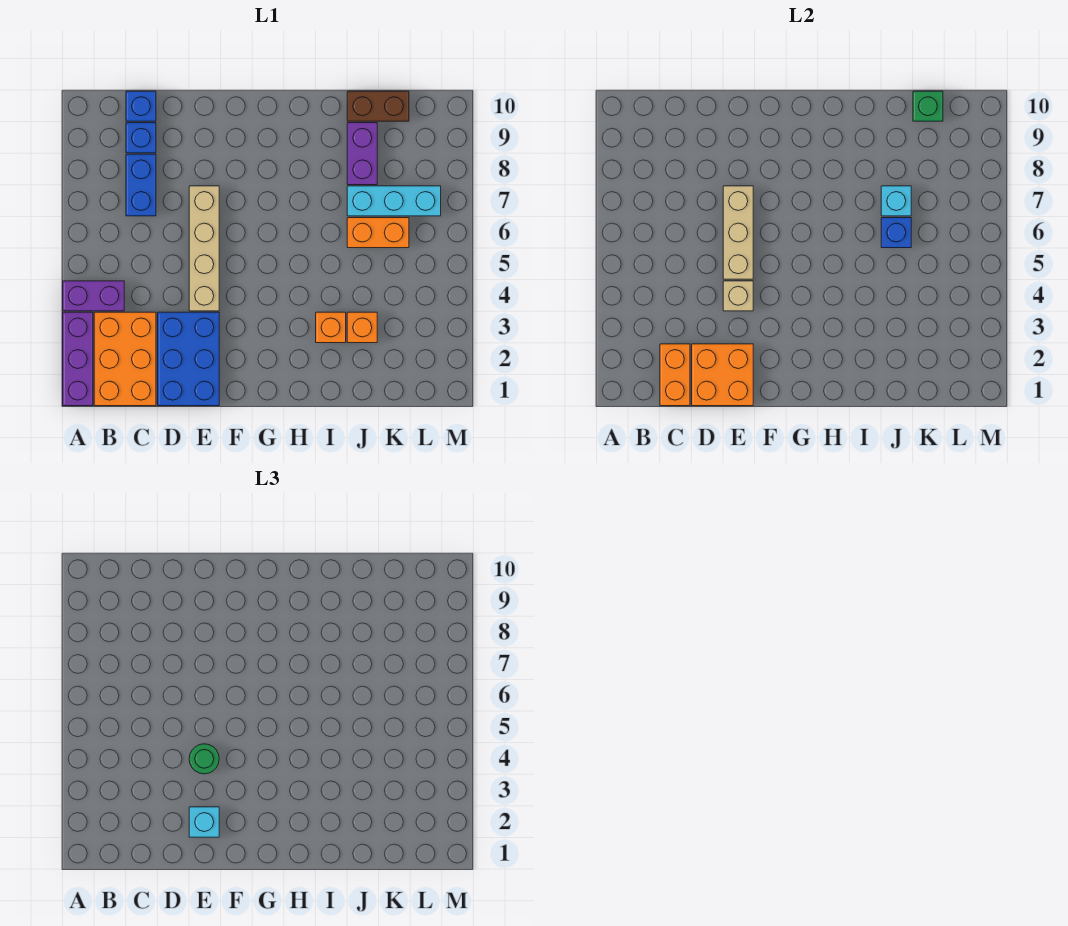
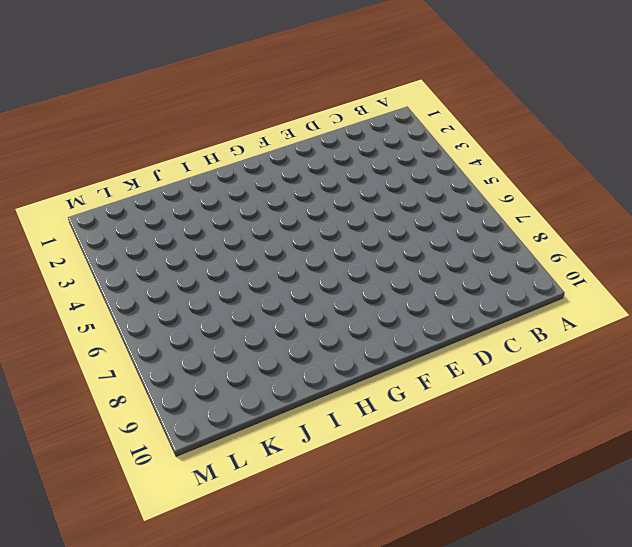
none -> purple brick A1:A3 level 1
none -> purple brick A4:B4 level 1
none -> orange brick B1:C3 level 1

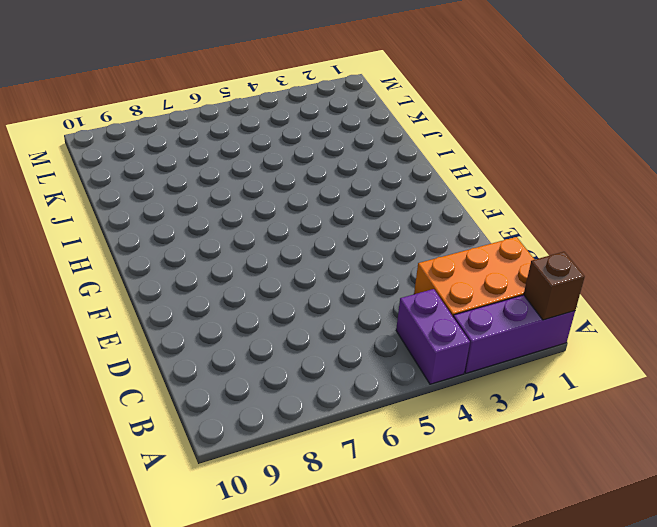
brown brick A1 level 2 -> none
none -> blue brick C7:C8 level 1
none -> blue brick C9 level 1
none -> blue brick C10 level 1

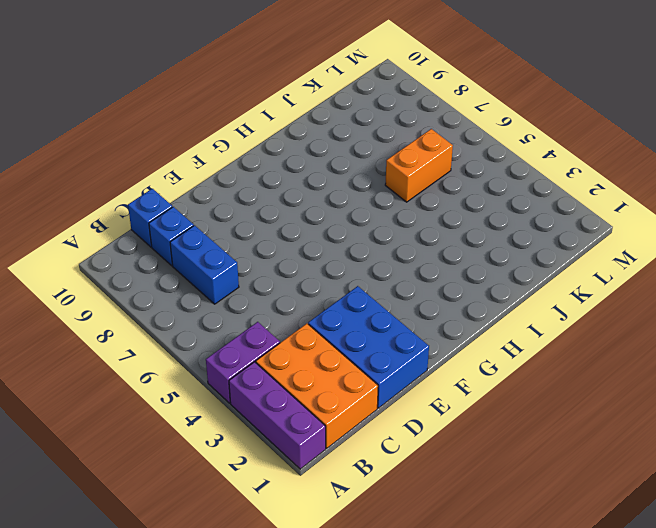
none -> tan brick E4:E7 level 1
none -> orange brick I3 level 1
none -> orange brick J3 level 1

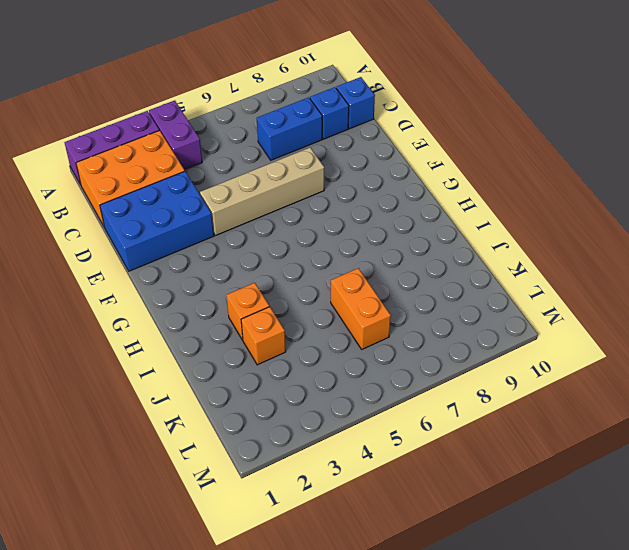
none -> cyan brick J7:L7 level 1
none -> purple brick J8:J9 level 1
none -> brown brick J10:K10 level 1

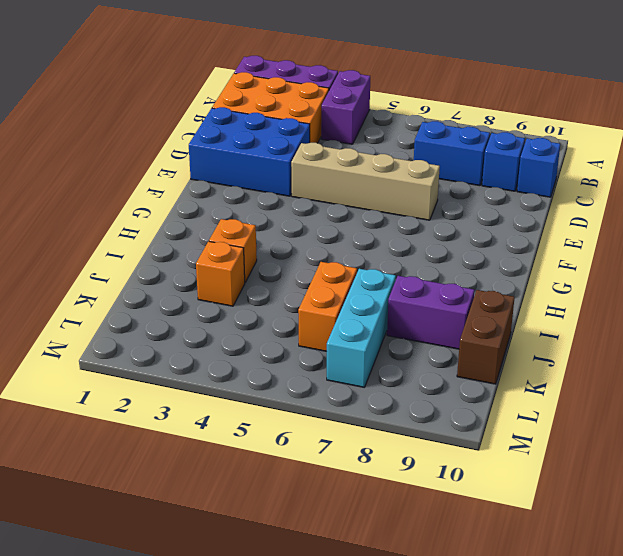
none -> orange brick C1:C2 level 2
none -> orange brick D1:E2 level 2
none -> tan brick E4 level 2

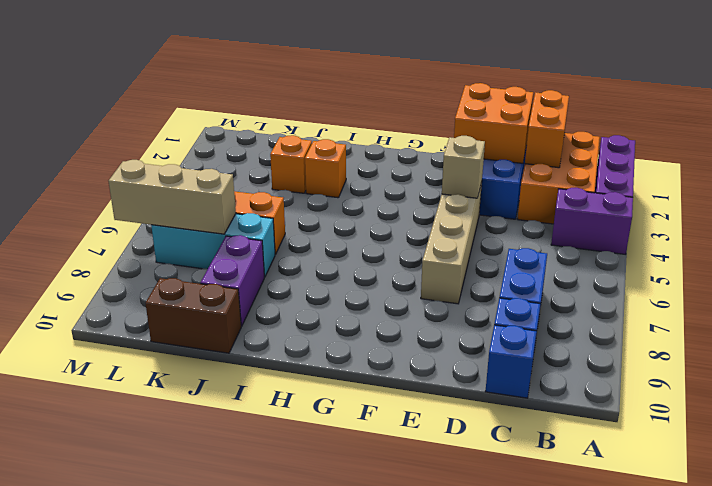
tan brick K7:M7 level 2 -> tan brick E5:E7 level 2
none -> blue brick J6 level 2
none -> cyan brick J7 level 2
none -> green brick K10 level 2

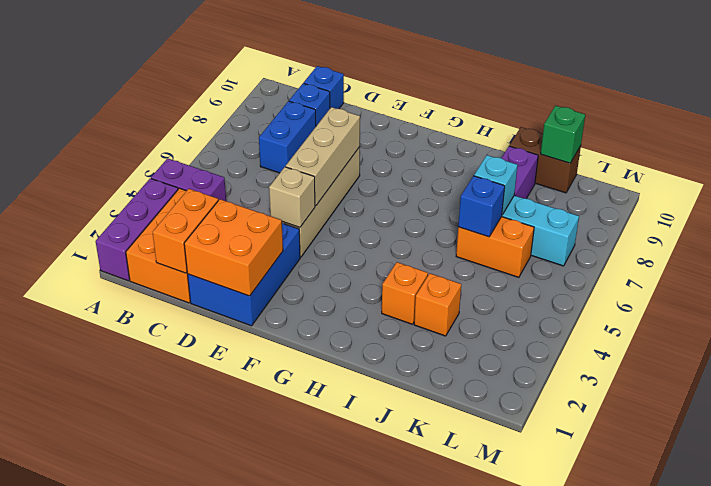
none -> cyan brick E2 level 3
none -> green round brick E4 level 3

